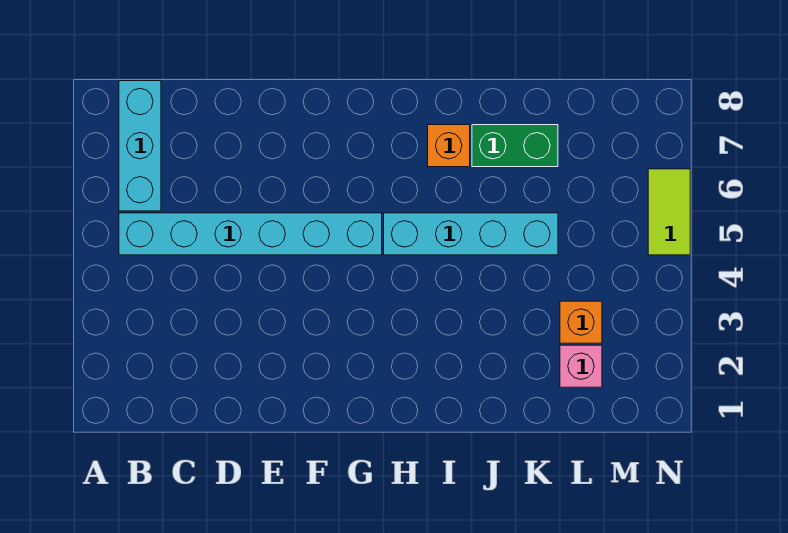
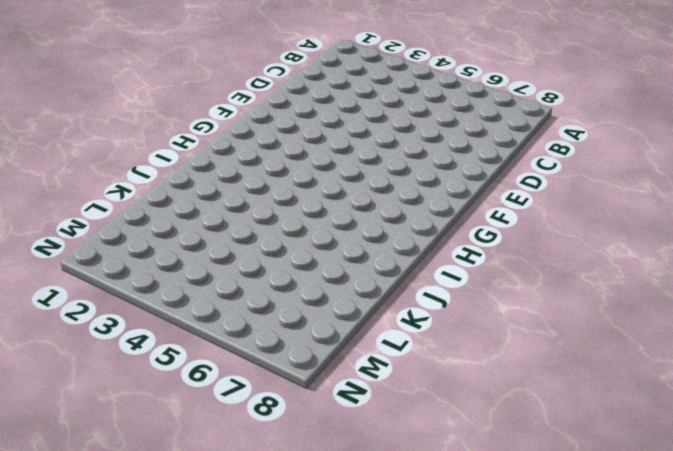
none -> cyan brick B5:G5 level 1
none -> cyan brick B6:B8 level 1

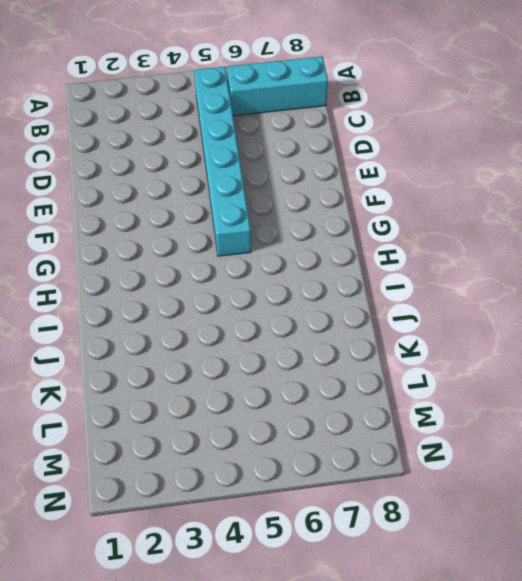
none -> cyan brick H5:K5 level 1
none -> orange brick I7 level 1

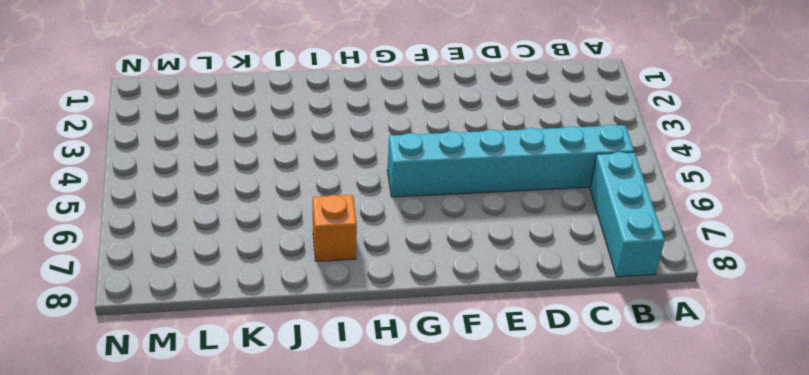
none -> cyan brick H5:K5 level 1
none -> green brick J7:K7 level 1

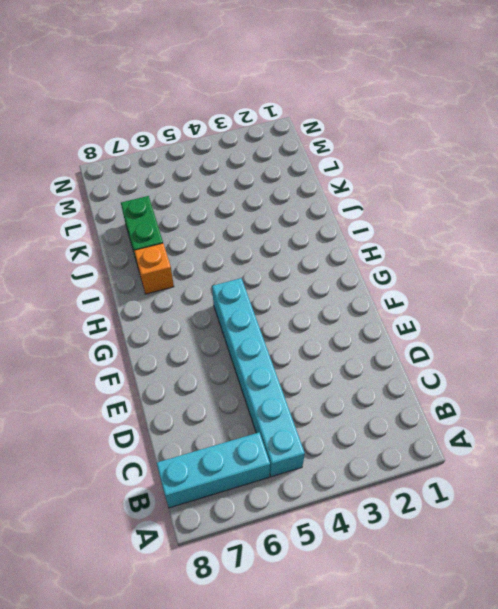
none -> cyan brick H5:K5 level 1
none -> pink brick L2 level 1

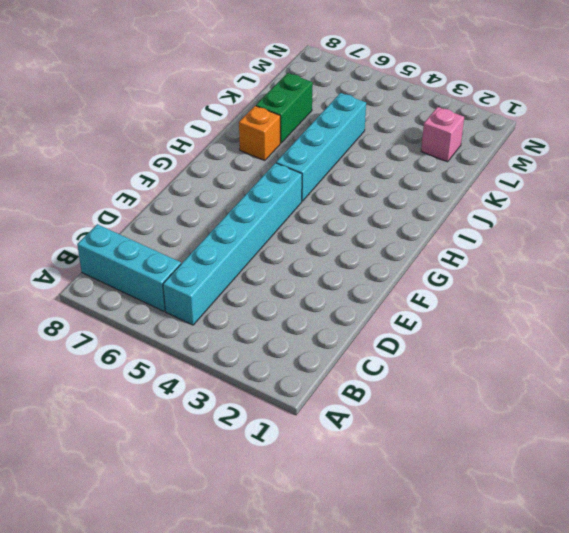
none -> orange brick L3 level 1
none -> lime tile N5:N6 level 1

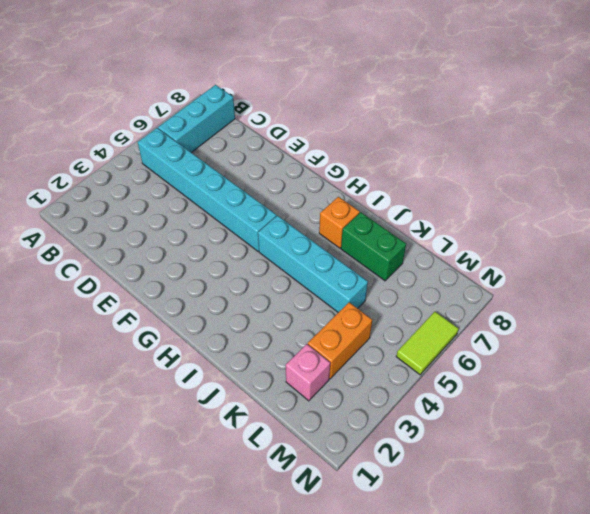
orange brick L3:L4 level 1 -> orange brick L3 level 1

